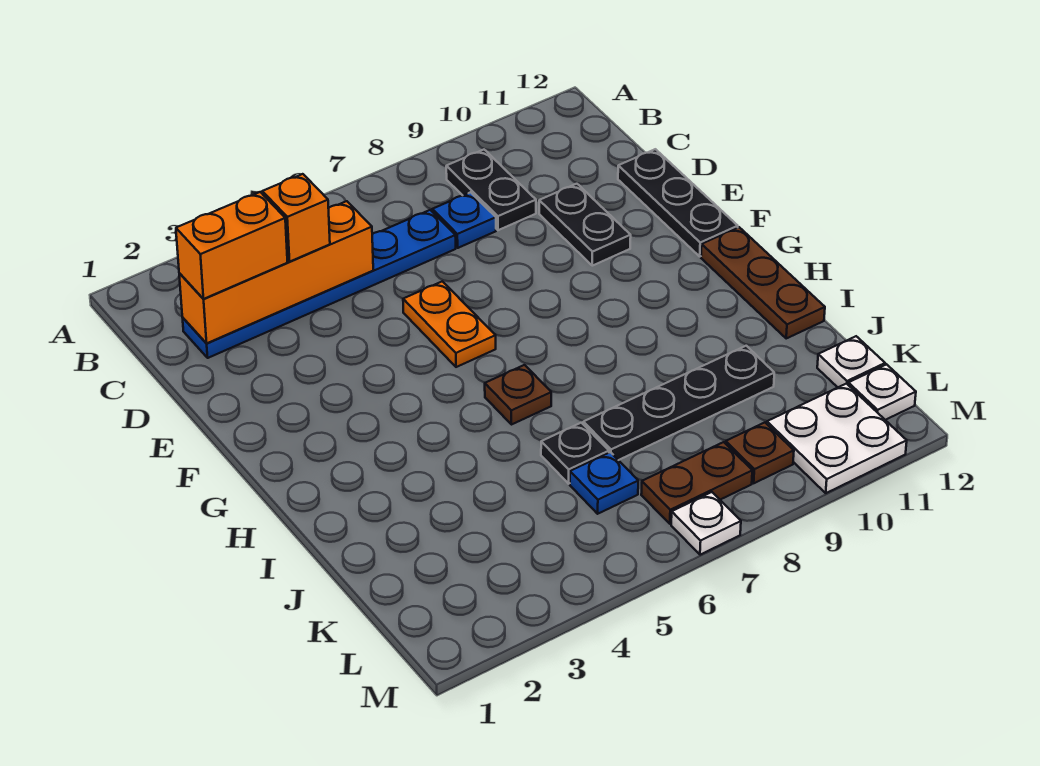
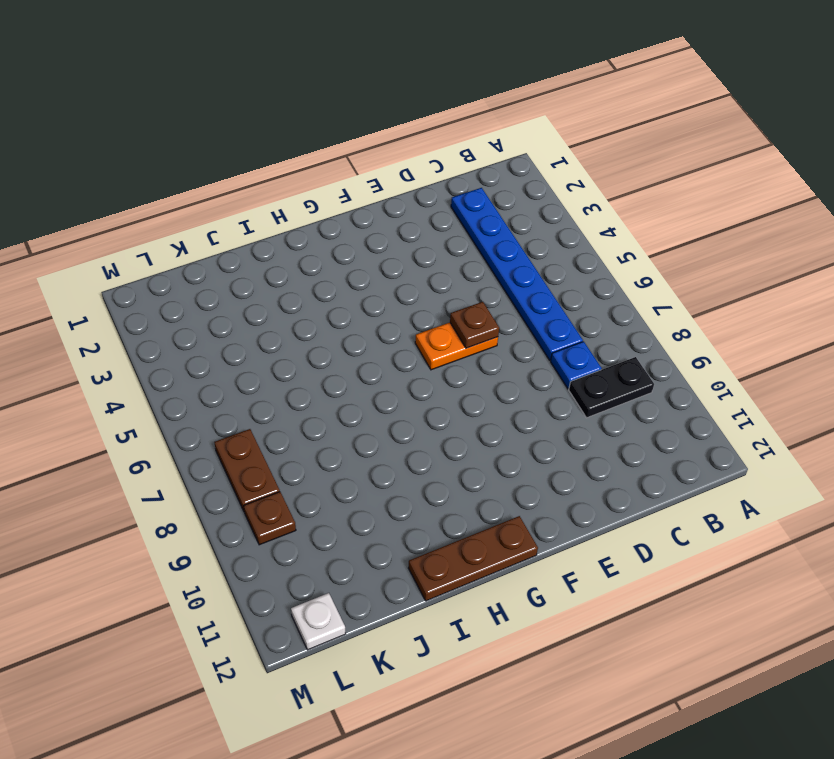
brown plate E6 level 2 -> brown plate H6 level 1
none -> black plate D10:E10 level 1
none -> black plate D12:F12 level 1
none -> black plate J6 level 1

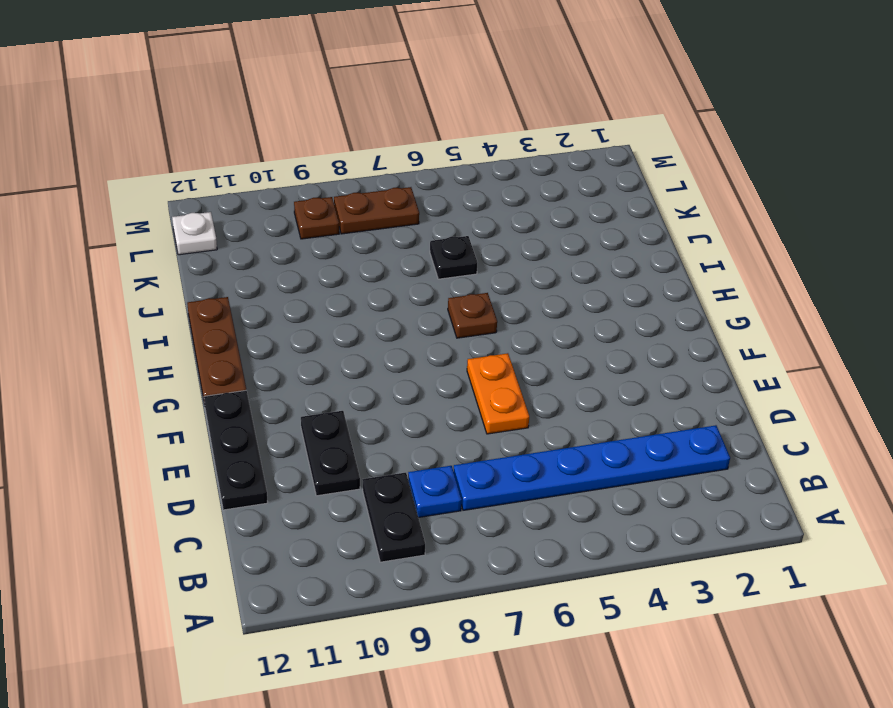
none -> black plate J7:J10 level 1
none -> blue plate K6 level 1
none -> white plate K12 level 1

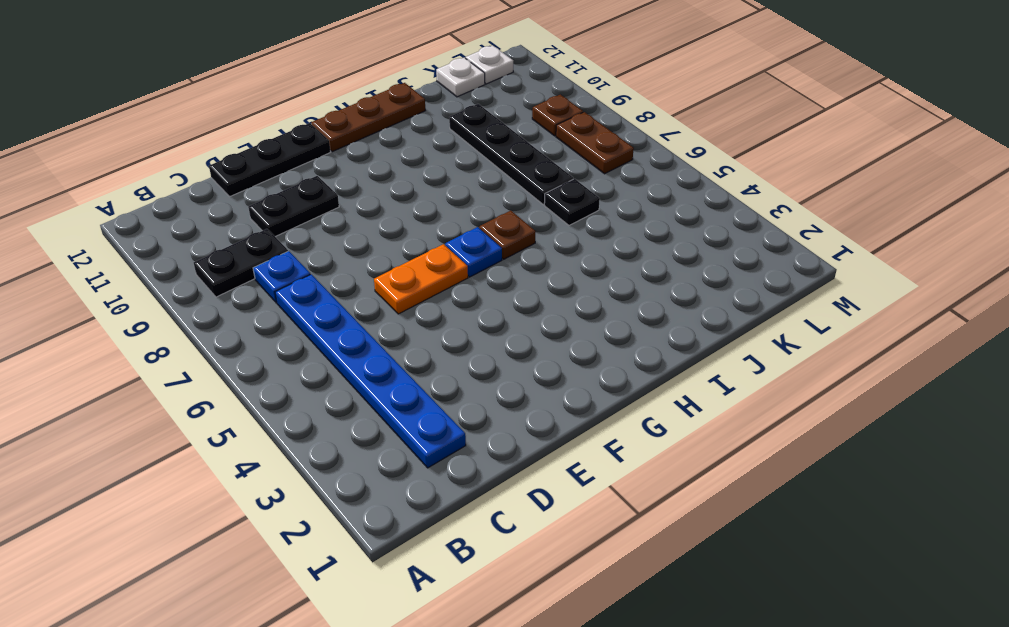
blue plate G6 level 1 -> blue plate K6 level 1
none -> white plate L10:M11 level 1
none -> white plate M7 level 1
none -> orange brick C2:C5 level 2

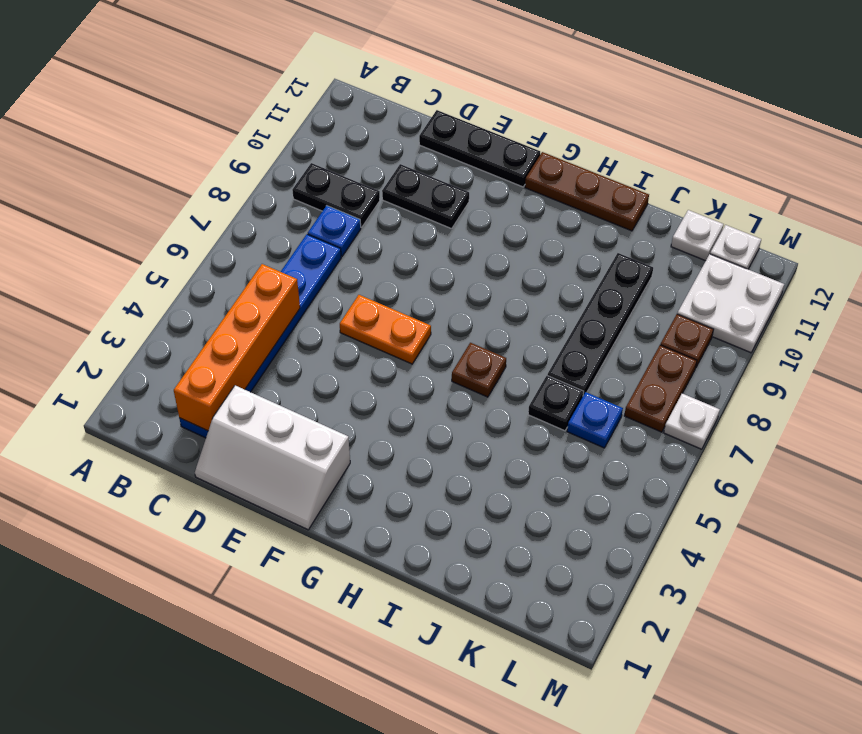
white slope D1:F2 level 1 top 2 -> none
none -> orange brick C2:C3 level 3
none -> orange brick C4 level 3

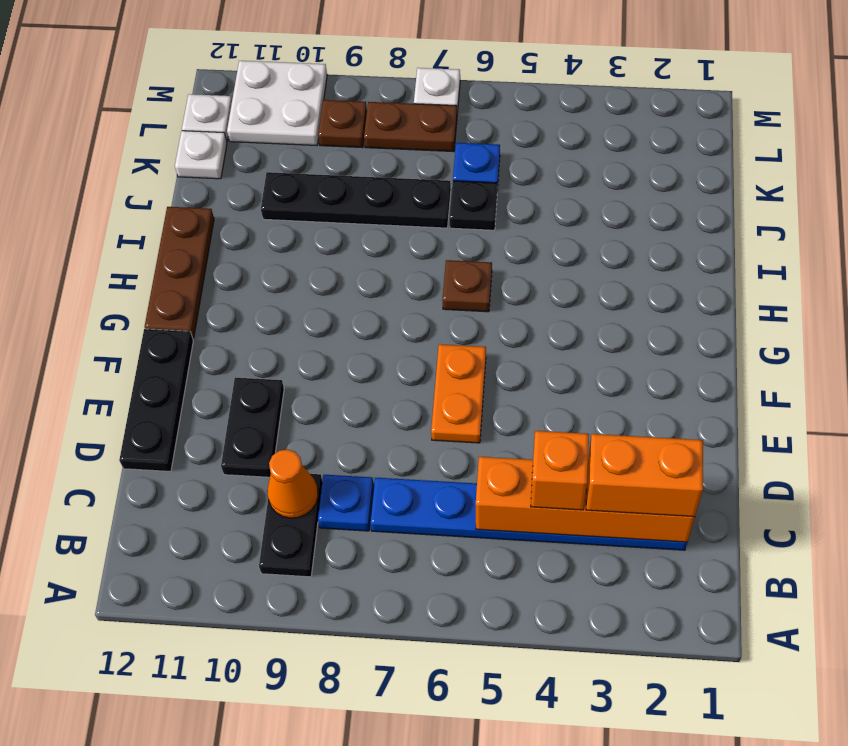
orange cone C9 level 2 -> none

